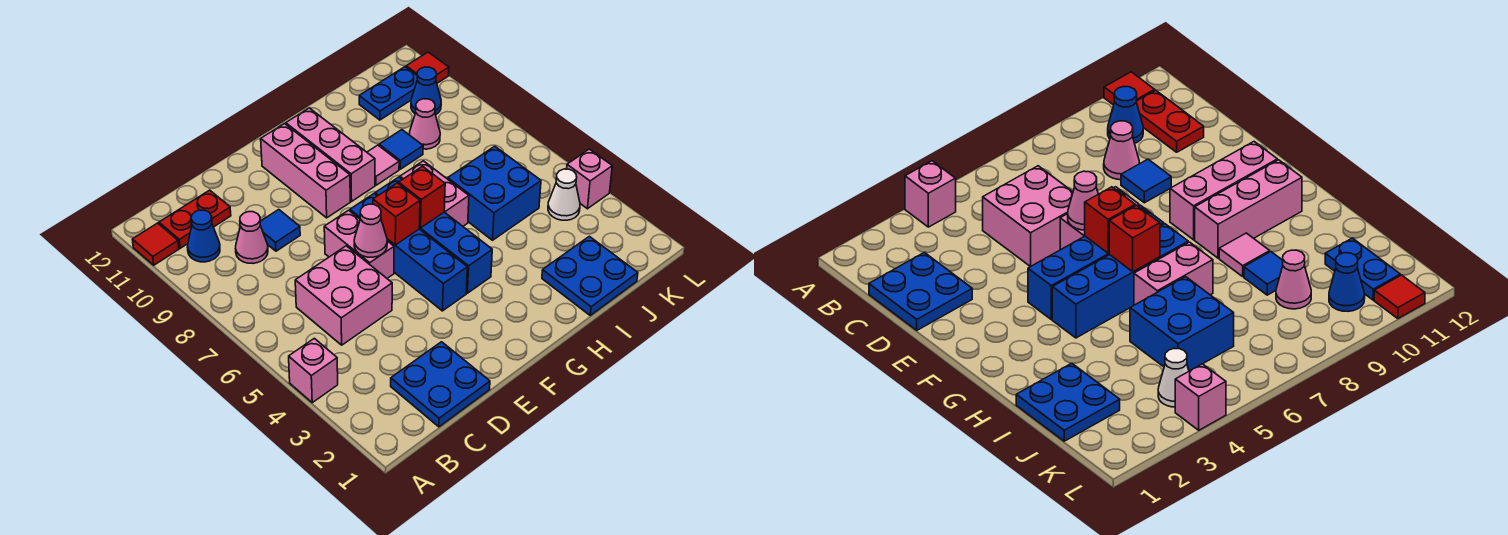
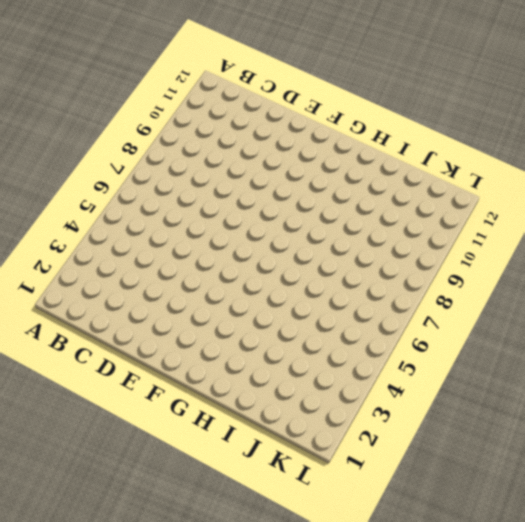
none -> pink brick A4 level 1
none -> red tile A11 level 1
none -> blue cone B10 level 1

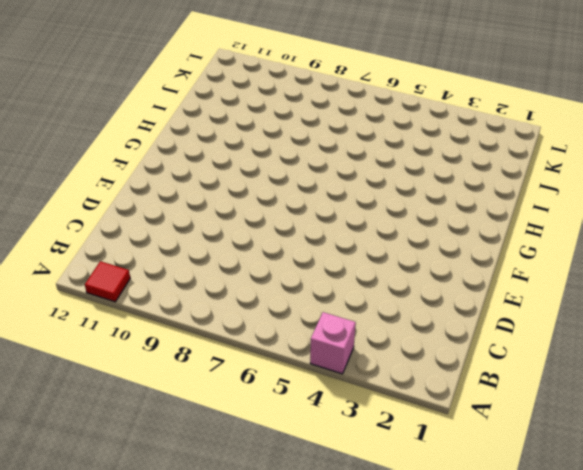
none -> blue cone B10 level 1
none -> red plate B11:C11 level 1
none -> blue plate C1:D2 level 1

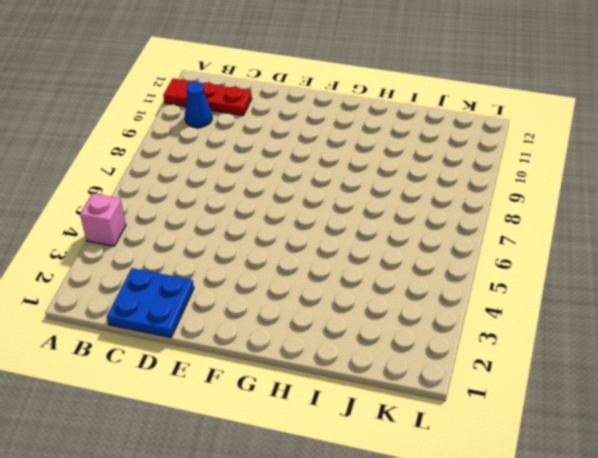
none -> pink brick C5:D6 level 1
none -> pink cone C9 level 1
none -> blue tile D9 level 1

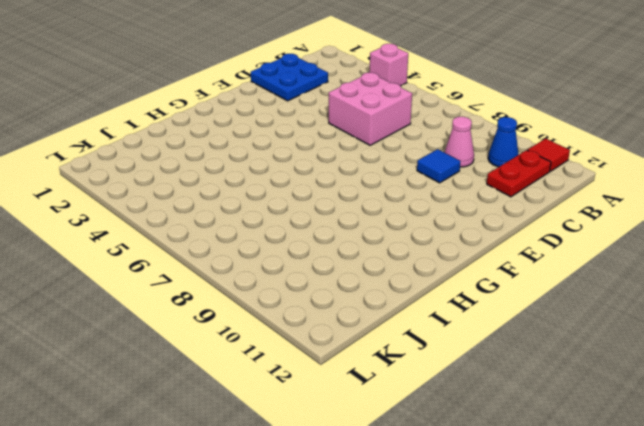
none -> pink brick E6:E7 level 1
none -> blue brick F4:F7 level 1
none -> pink brick F9:F11 level 1

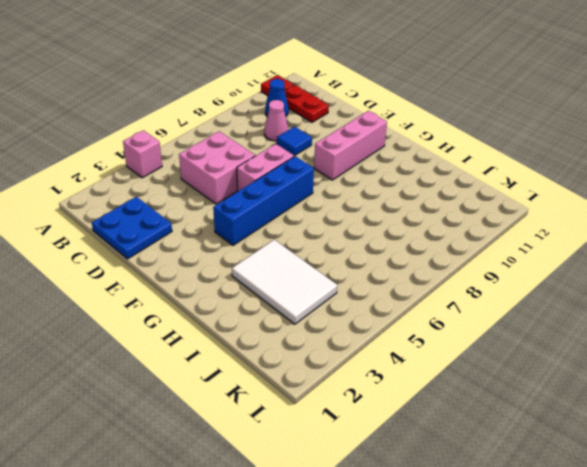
white tile H3:J4 level 1 -> none
none -> blue brick G4:G7 level 1
none -> pink brick G9:G11 level 1
none -> pink brick H6:H7 level 1

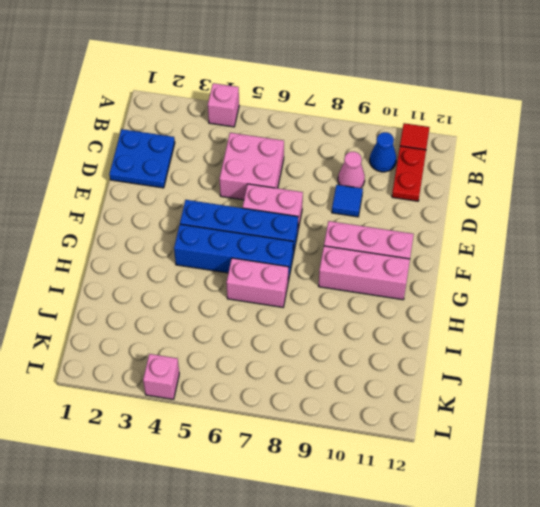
none -> pink tile H9 level 1
none -> blue plate I1:J2 level 1
none -> blue brick I5:J6 level 1

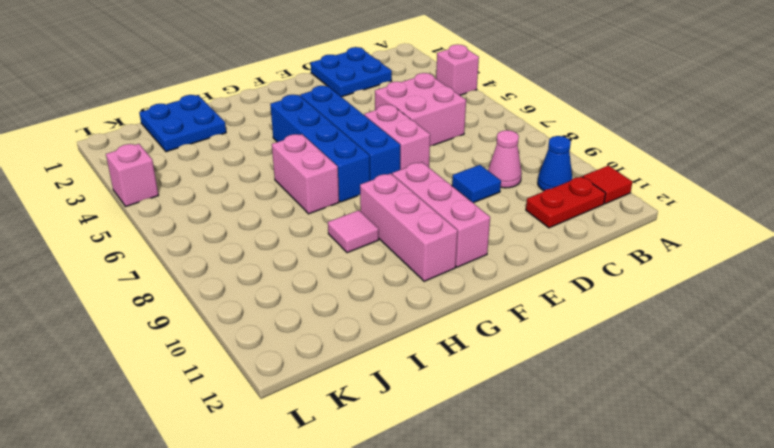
none -> blue brick I5:J6 level 1
none -> blue tile I9 level 1
none -> pink cone J9 level 1

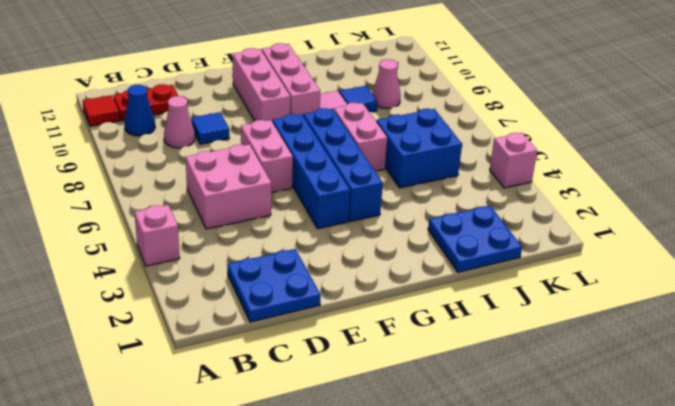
none -> blue plate J11:K11 level 1
none -> white cone K4 level 1
none -> blue cone K10 level 1

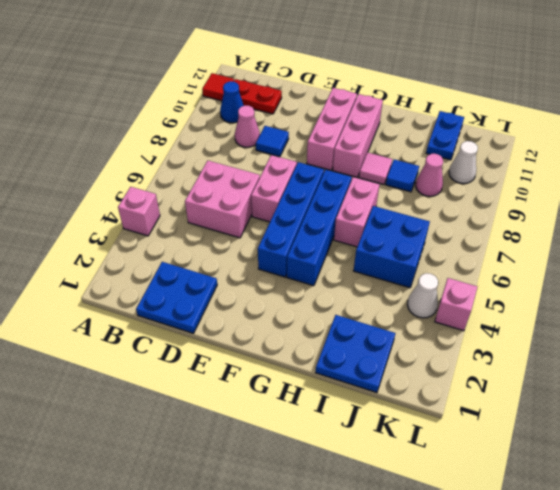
blue plate J11:J12 level 1 -> blue plate J11:K11 level 1
white cone K10 level 1 -> blue cone K10 level 1
none -> red tile L11 level 1
none -> pink cone E6 level 2
none -> red brick F6 level 2

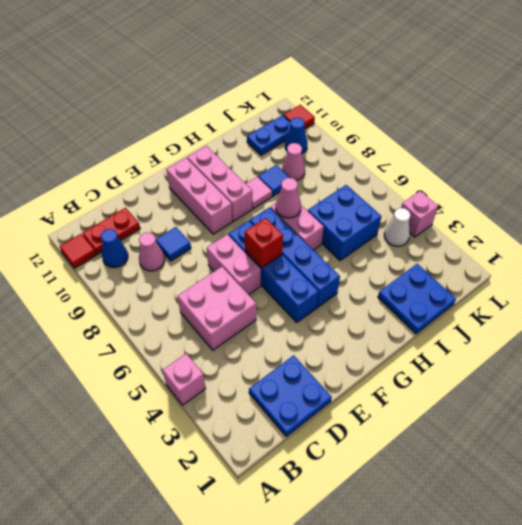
pink cone H7 level 2 -> pink cone E6 level 2
none -> red brick G6 level 2

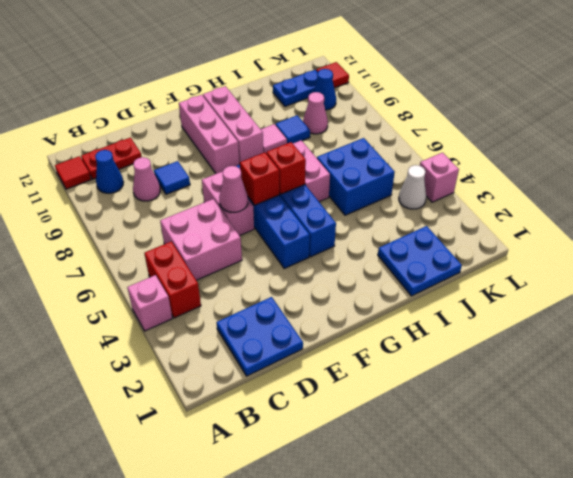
red brick B4:B5 level 1 -> none

